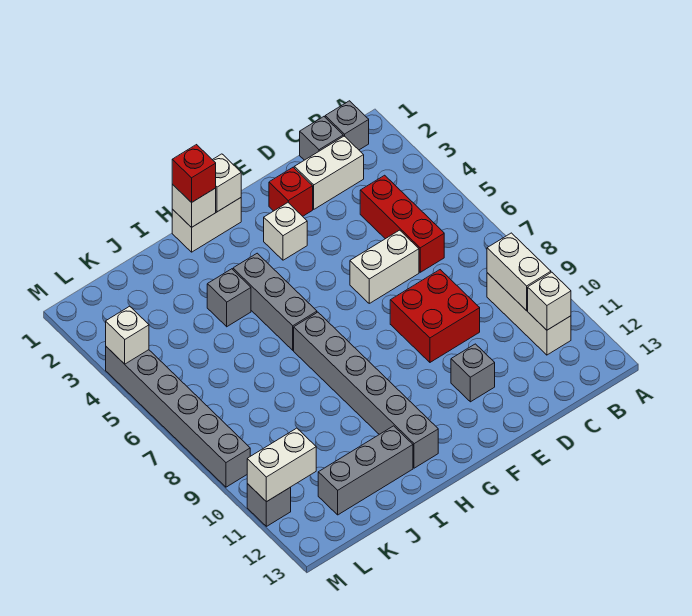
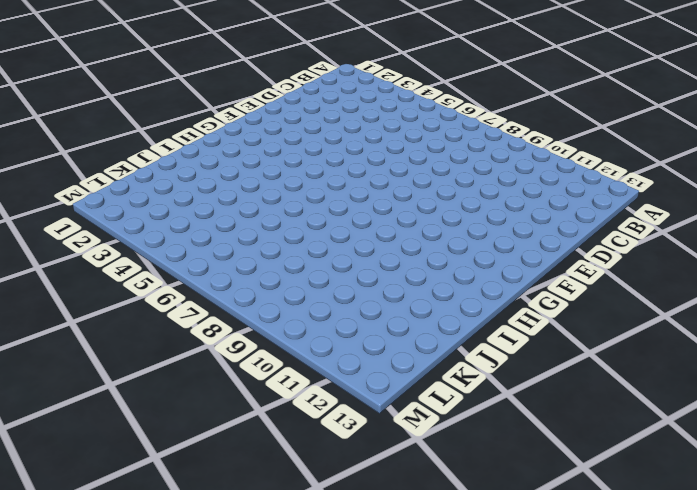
none -> grey brick B1 level 1
none -> white brick B9:B11 level 1
none -> grey brick C1 level 1

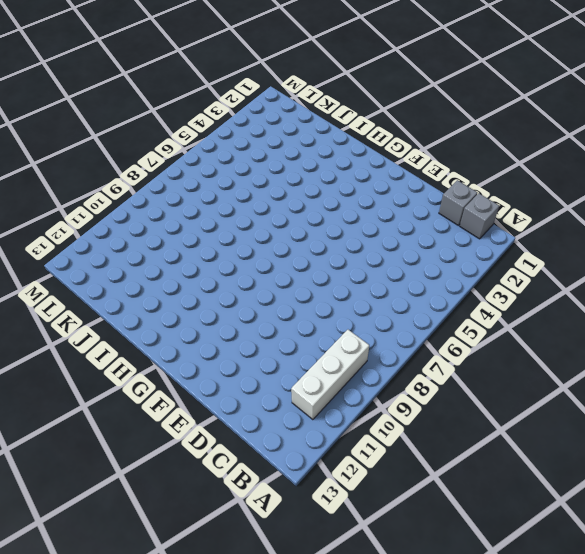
none -> white brick C2:D2 level 1
none -> red brick C4:C6 level 1
none -> white brick D6:E6 level 1

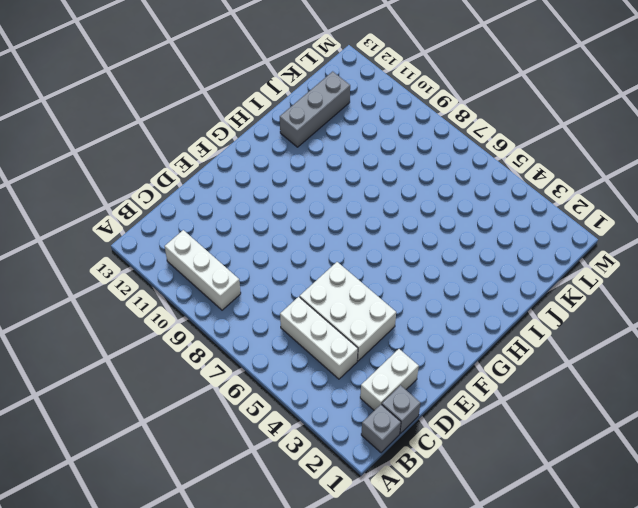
white brick C4:C6 level 1 -> red brick C4:C6 level 1
white brick D4:E6 level 1 -> white brick D6:E6 level 1
none -> red brick D8:E9 level 1
none -> red brick E2 level 1
none -> grey brick E11 level 1

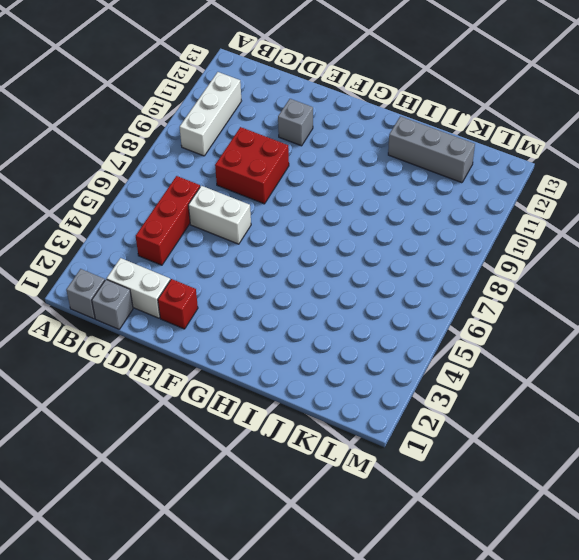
none -> white brick F3 level 1
none -> white brick G1:H1 level 1
none -> grey brick H4:H6 level 1

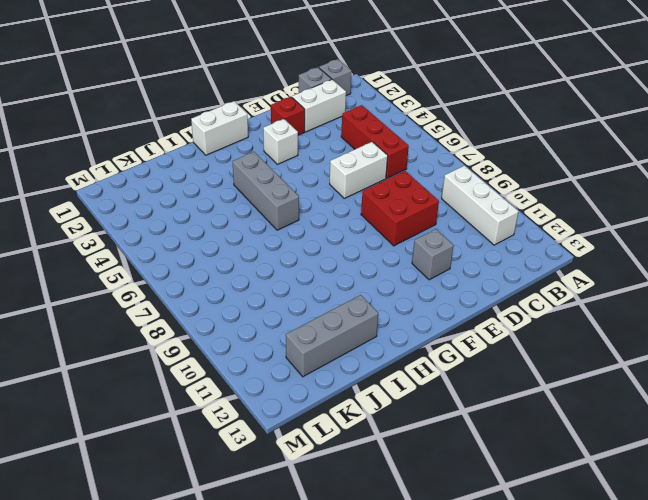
none -> grey brick H7:H12 level 1
none -> grey brick I4 level 1
none -> grey brick M4:M9 level 1

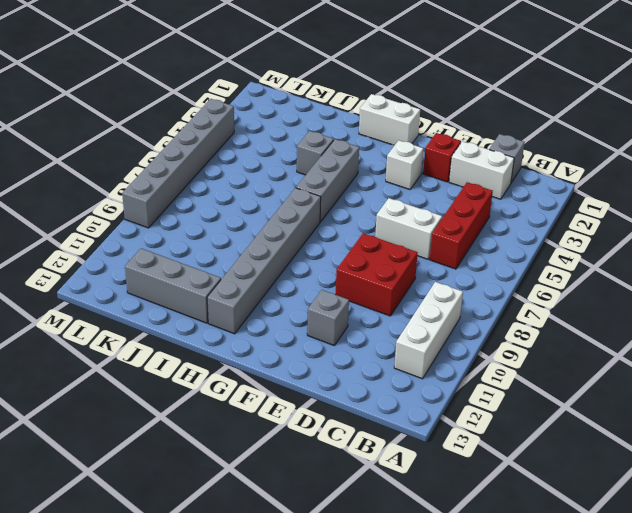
none -> grey brick B1 level 1
none -> grey brick M11 level 1
none -> white brick B9:B10 level 2

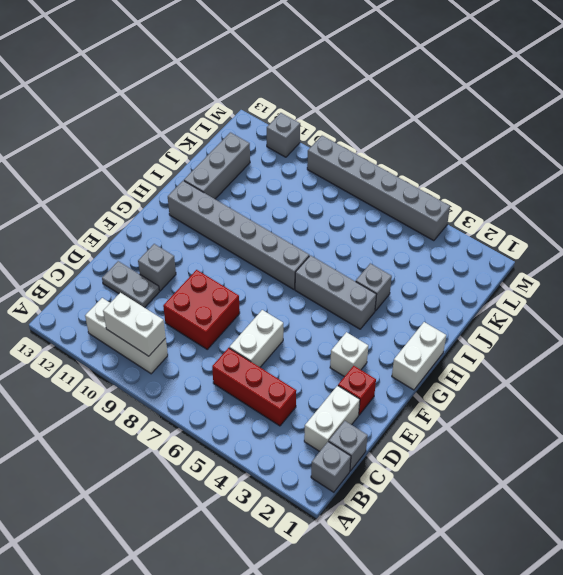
grey plate D11:D12 level 1 -> none
none -> white brick B11 level 2
none -> white brick G1 level 2
none -> white brick H1 level 2

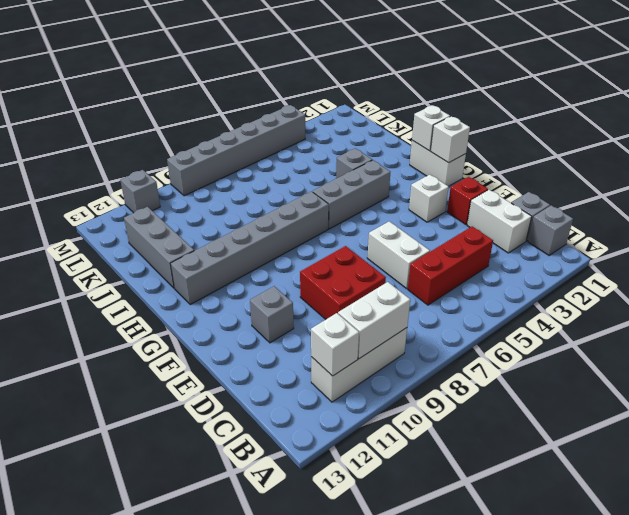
none -> white brick L11:M11 level 2
none -> white brick M4 level 2
none -> red brick H1 level 3

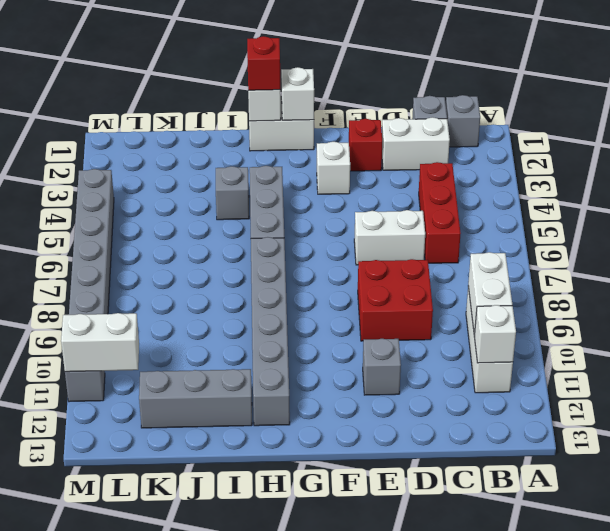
none -> white brick M4 level 2

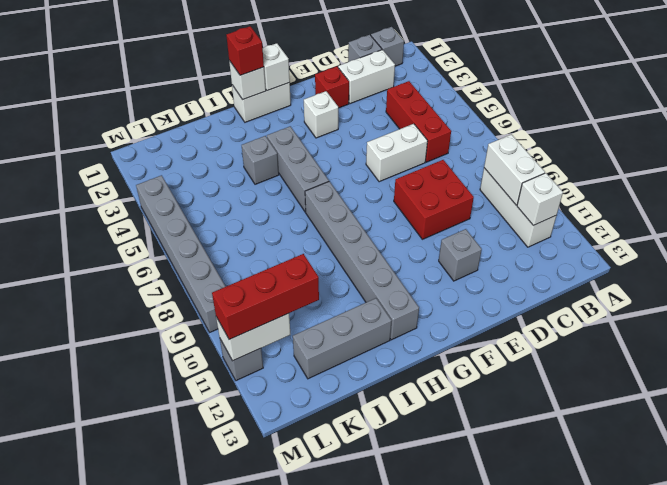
red brick K11:M11 level 3 -> none
none -> white brick M4 level 2

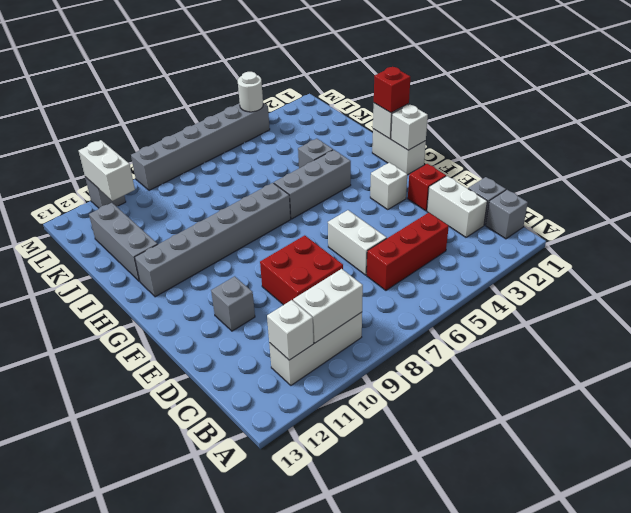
white round brick M4 level 2 -> white brick M4 level 2

